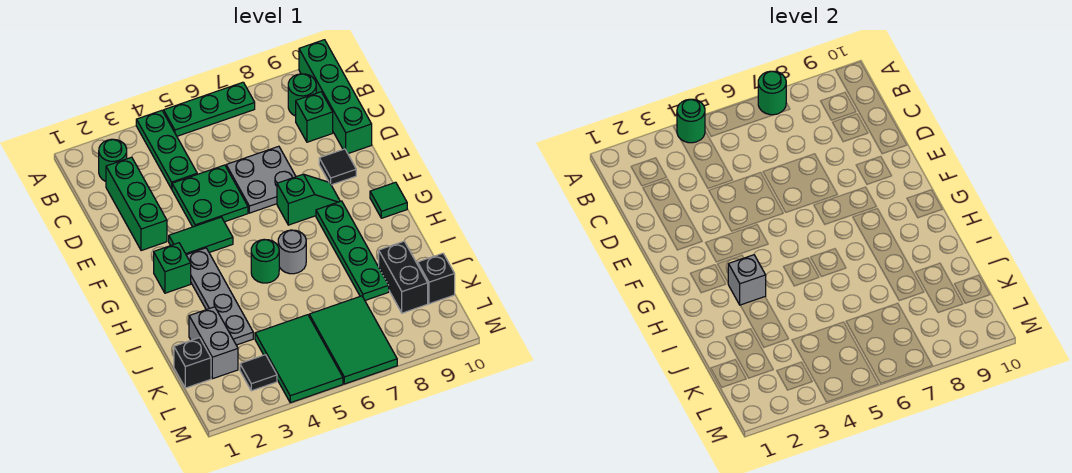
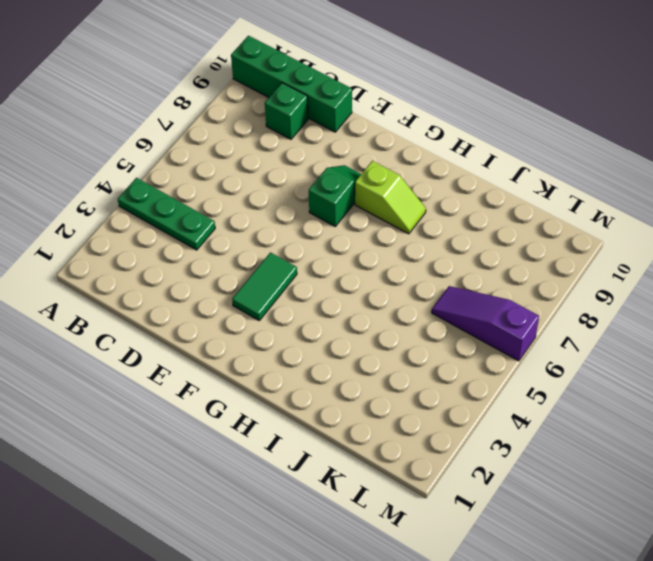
lime slope G8:H8 level 1 top G -> green plate G8:J8 level 1
purple slope K6:M6 level 1 top M -> green tile K6:M7 level 1
none -> green plate A5:A7 level 1
none -> green round brick B2 level 1
none -> green round brick B9 level 1

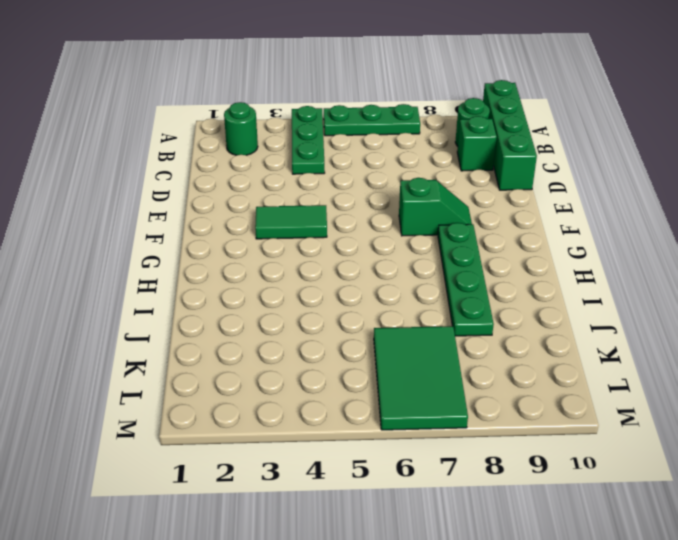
none -> green brick C2:E2 level 1
none -> green plate D4:E5 level 1
none -> grey plate D6:E7 level 1

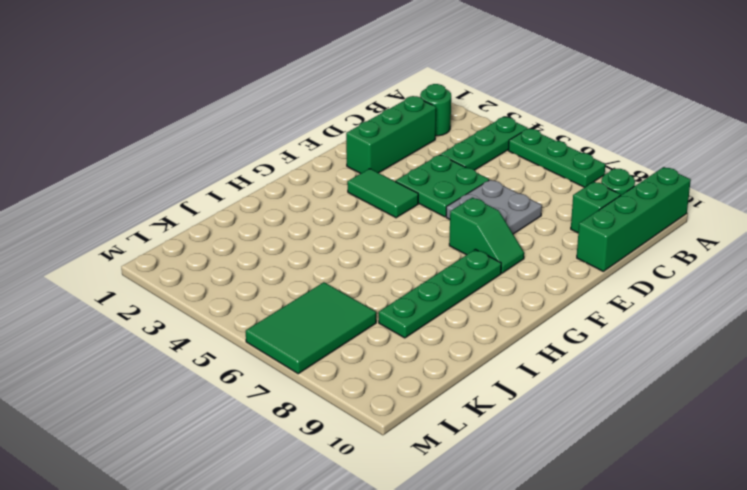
none -> black tile E9 level 1
none -> green brick G2 level 1
none -> grey plate G3:J3 level 1

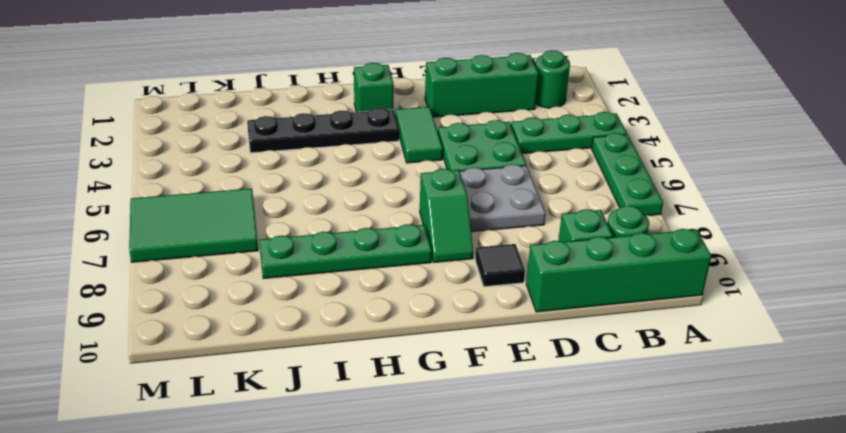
black plate G3:J3 level 1 -> grey plate G3:J3 level 1
none -> green tile G10 level 1
none -> green round brick H5 level 1
none -> grey round brick H6 level 1

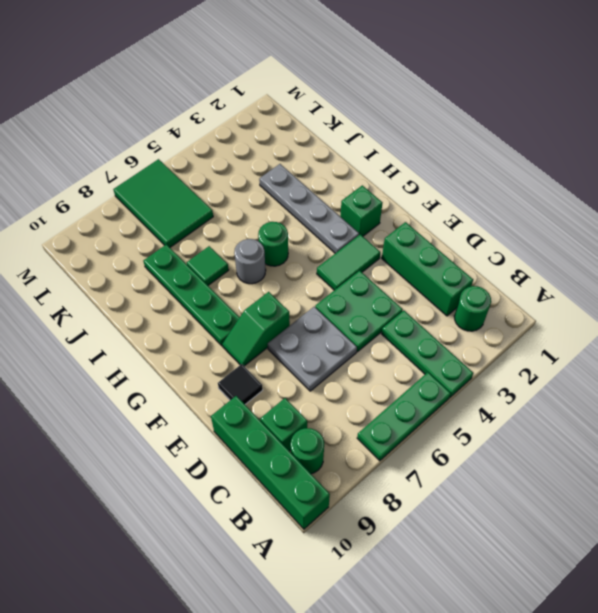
green tile I7 level 1 -> green tile G10 level 1
none -> grey brick J2:K2 level 1
none -> black brick J9:K9 level 1
none -> black brick K1 level 1

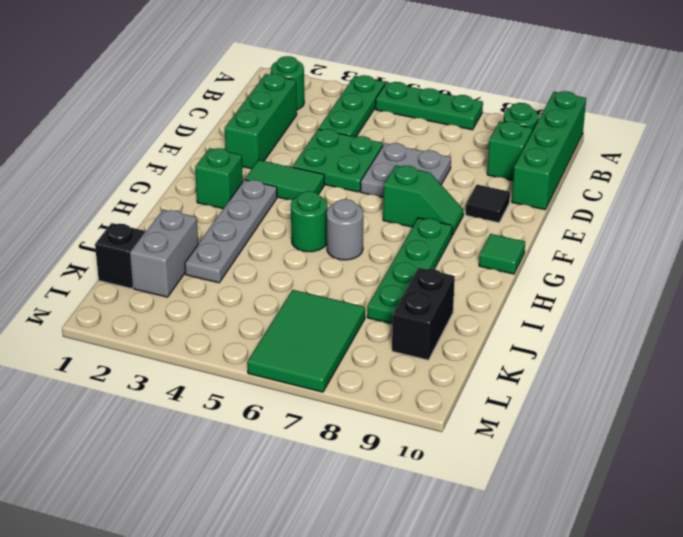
none -> green tile K4:M5 level 1
none -> black brick K10 level 1
none -> black tile L3 level 1

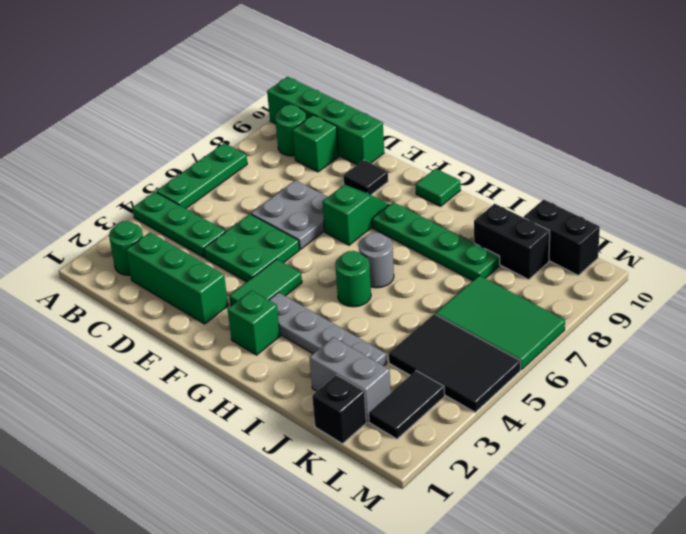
black tile K4:M5 level 1 -> green tile K4:M5 level 1
black brick K10:L10 level 1 -> black brick K10 level 1
black tile L2:L3 level 1 -> black tile L3 level 1
none -> green round brick A4 level 2
none -> green round brick A7 level 2
none -> grey brick H3 level 2

